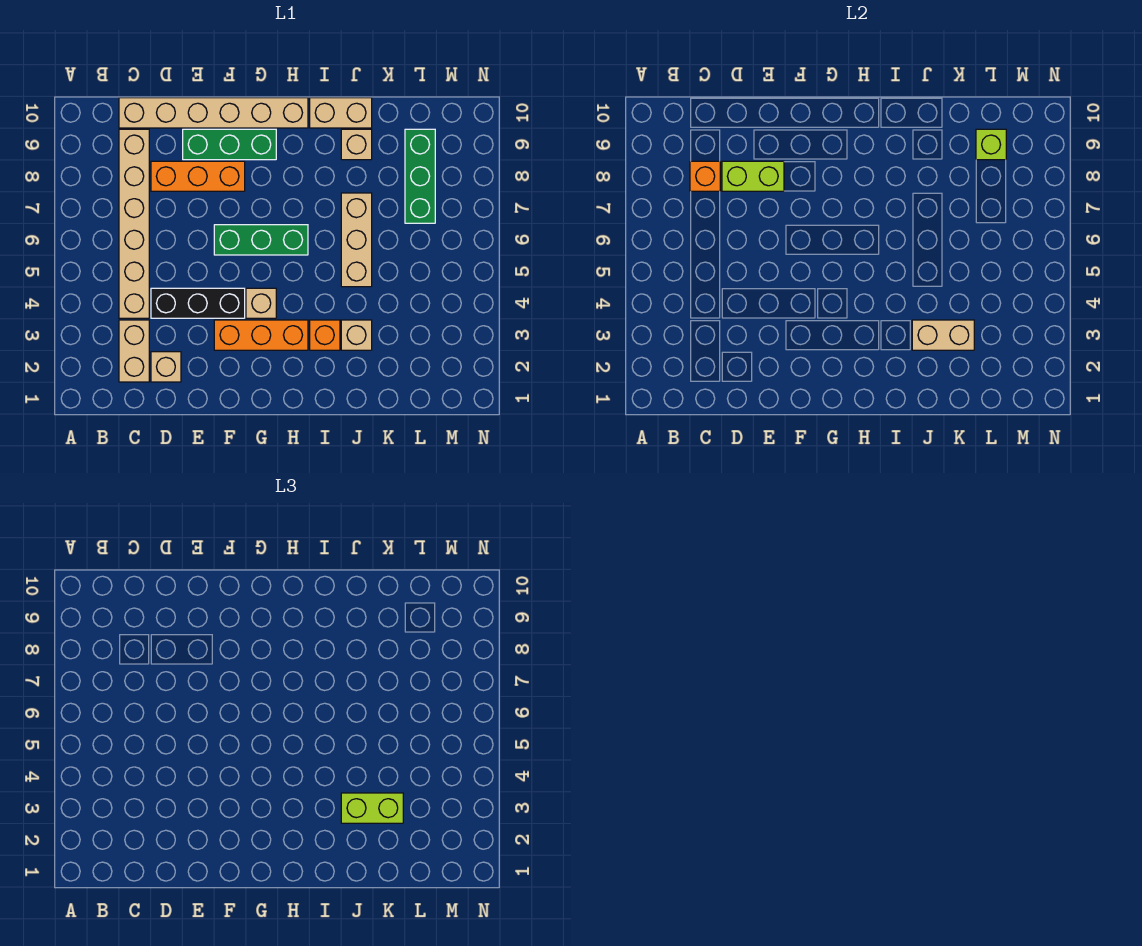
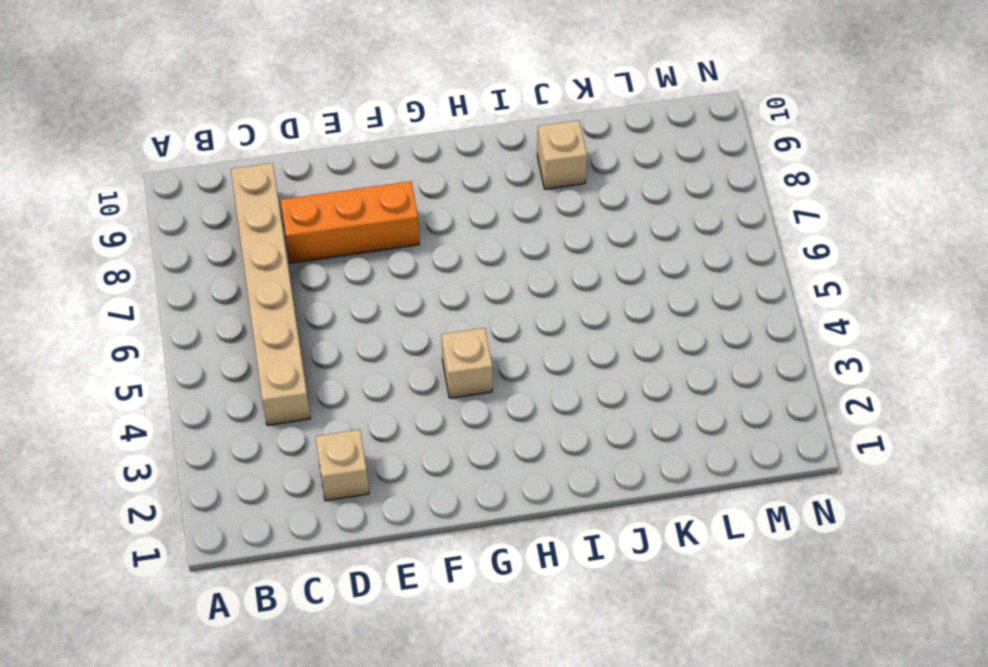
none -> tan brick C2:C3 level 1
none -> tan brick C10:H10 level 1
none -> black brick D4:F4 level 1

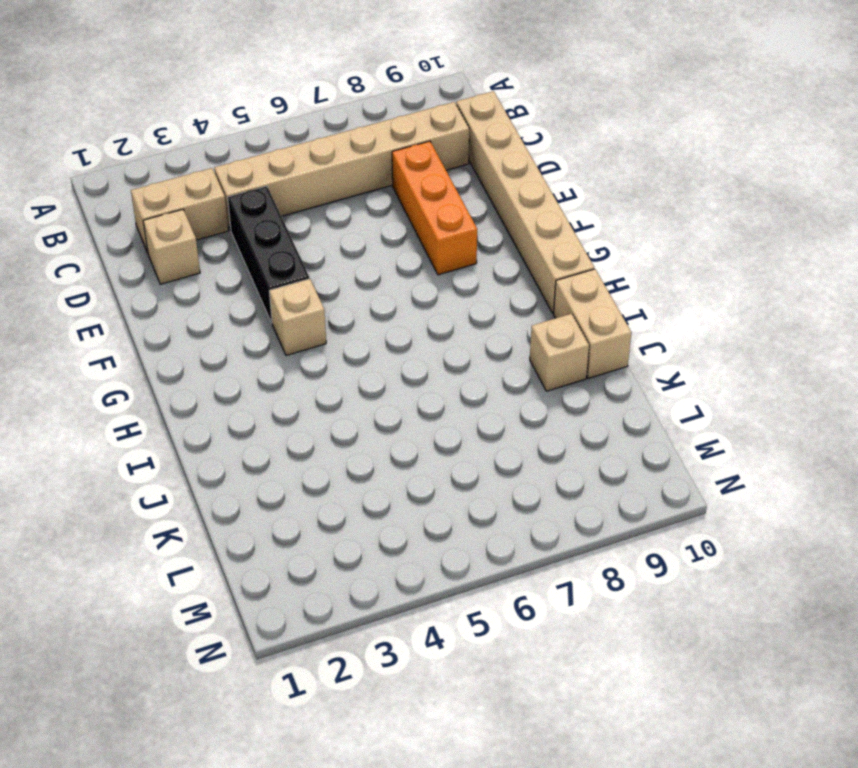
none -> green brick E9:G9 level 1
none -> orange brick F3:H3 level 1
none -> green brick F6:H6 level 1

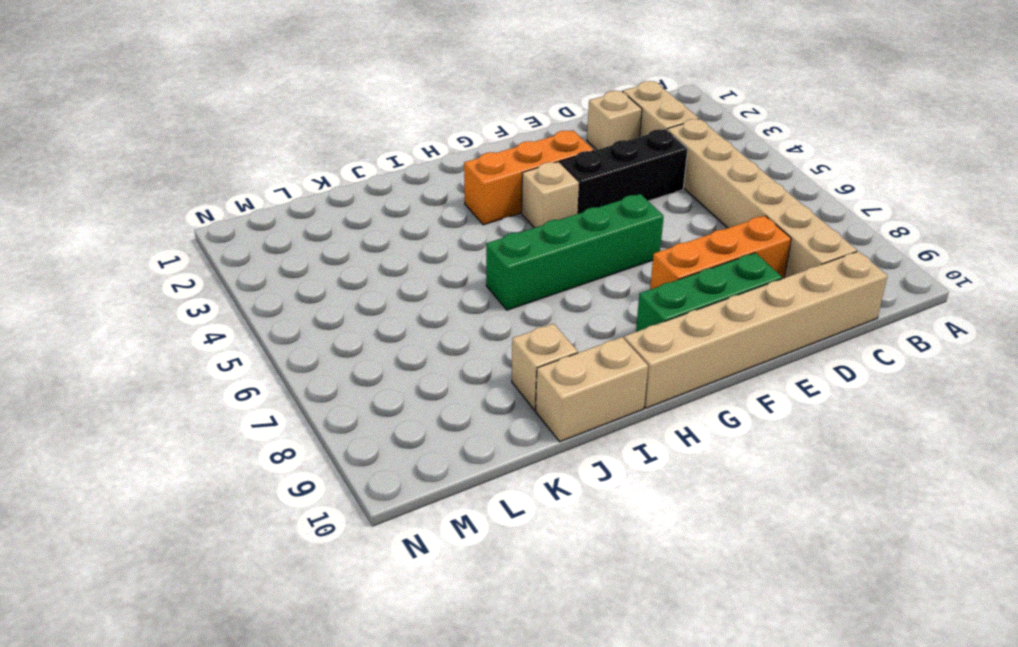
green brick F6:I6 level 1 -> green brick F6:H6 level 1
none -> orange brick I3 level 1
none -> tan brick J3 level 1
none -> tan brick J5:J7 level 1

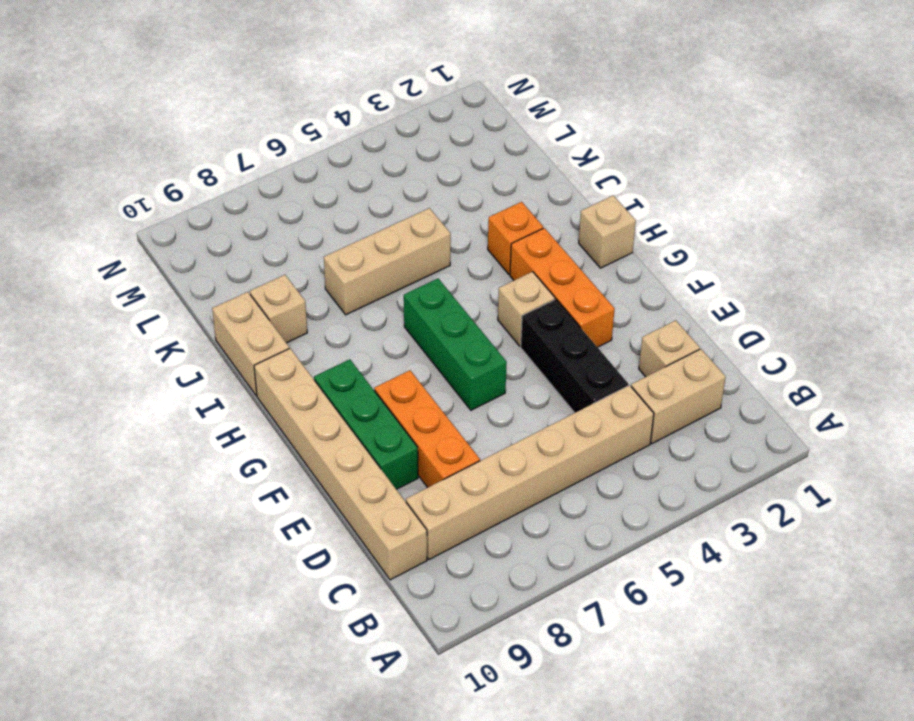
tan brick H1 level 1 -> tan brick J3 level 1
none -> green brick L7:L9 level 1
none -> orange brick C8 level 2
none -> lime brick D8:E8 level 2

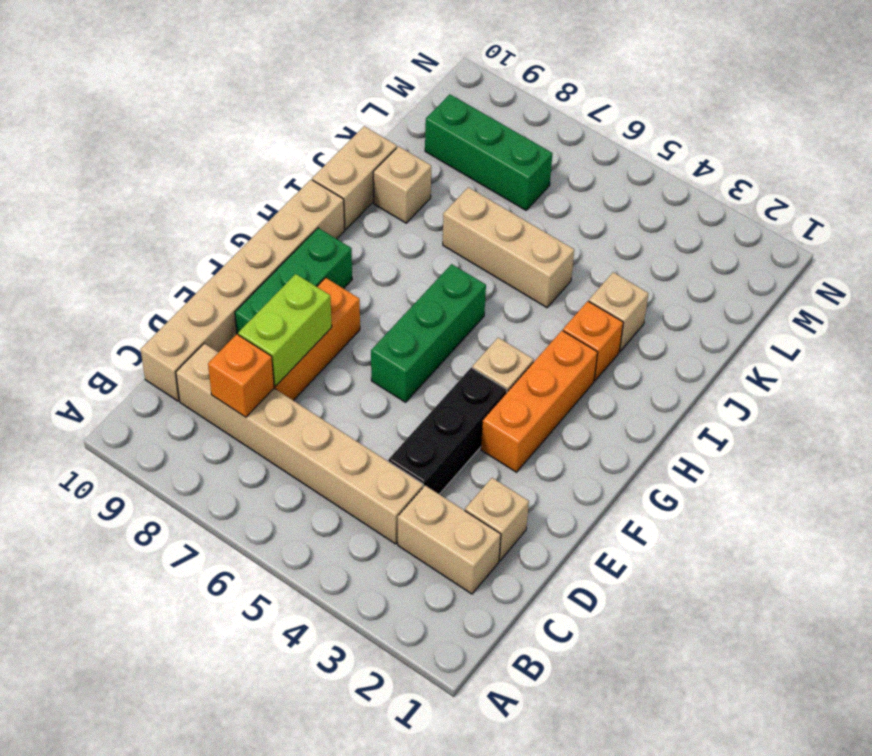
none -> tan brick J3:K3 level 2
none -> lime brick L9 level 2
none -> lime brick J3:K3 level 3

